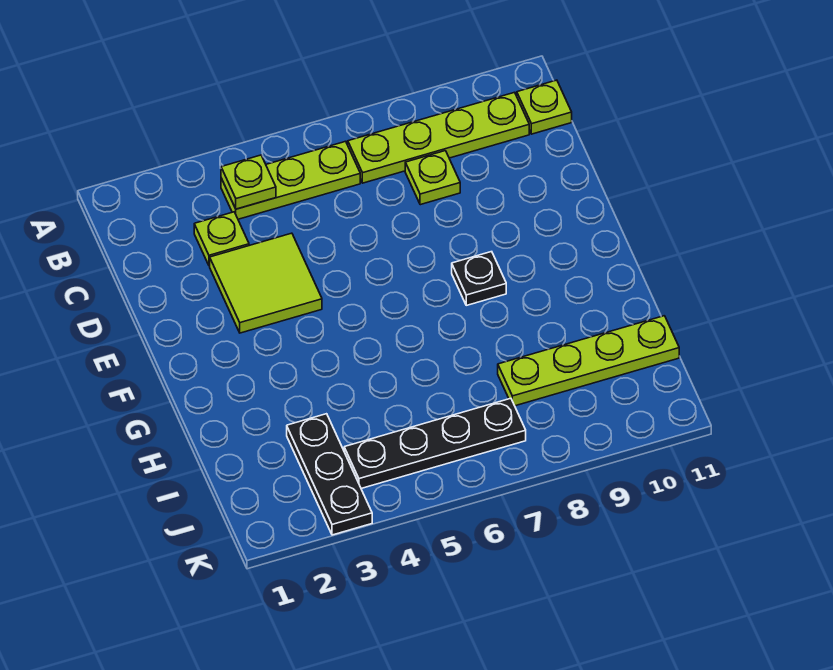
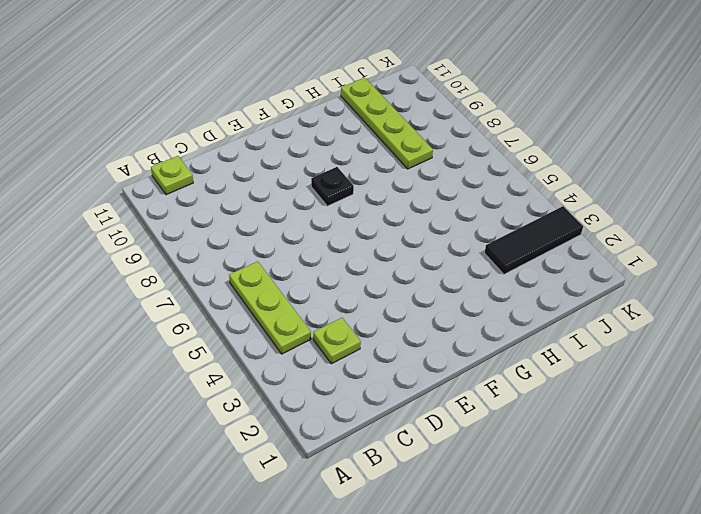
black tile I3:K3 level 1 -> black plate I3:K3 level 1
none -> lime plate B7:B10 level 1
none -> lime plate C8 level 1

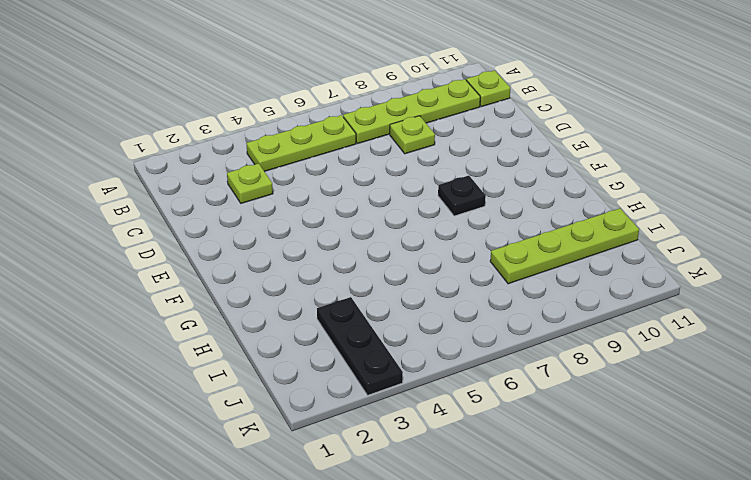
none -> lime tile D3:E4 level 1
none -> black plate J4:J7 level 1

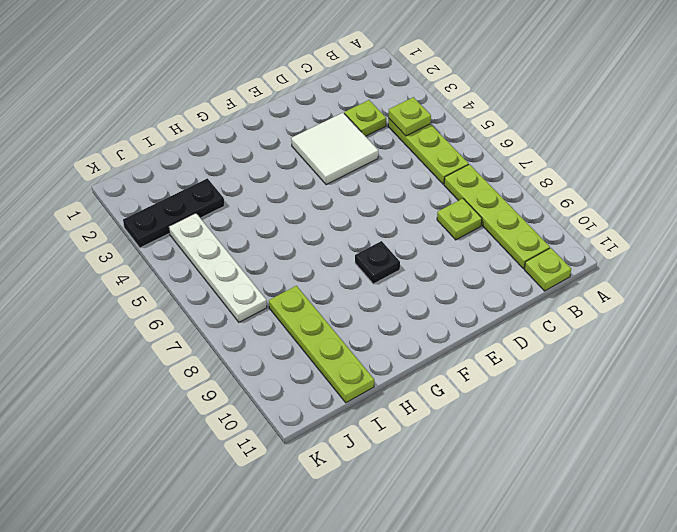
white tile D3:E4 level 1 -> lime tile D3:E4 level 1
white plate J4:J7 level 1 -> black plate J4:J7 level 1

